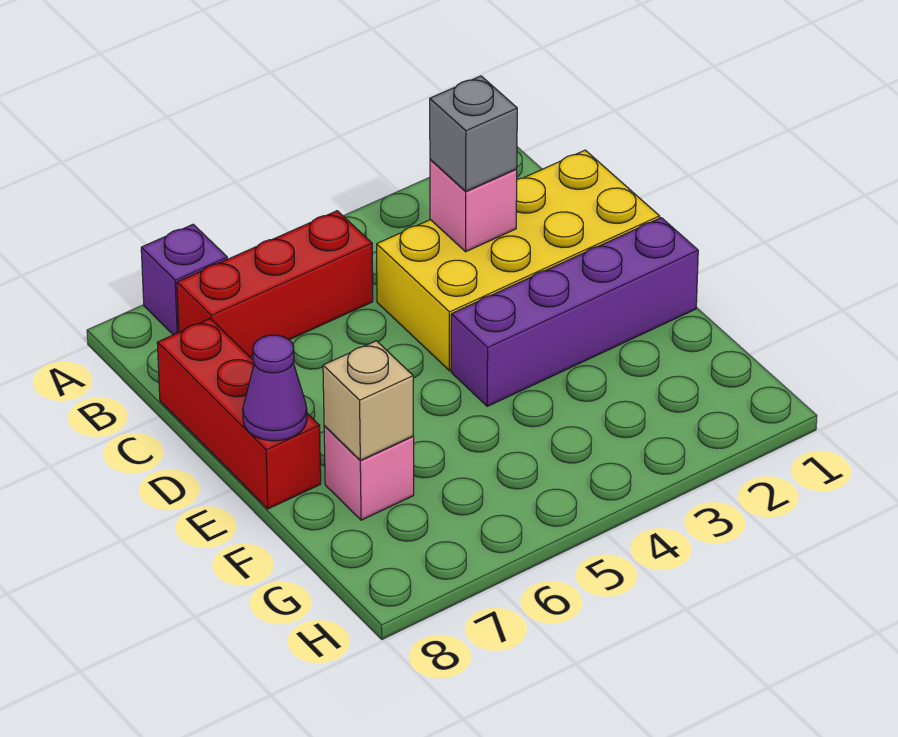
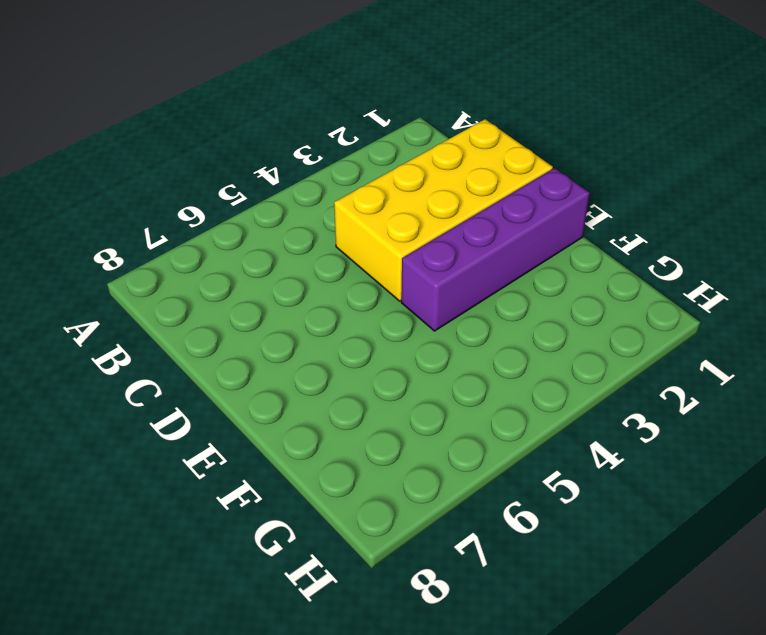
none -> purple brick A7 level 1
none -> red brick B5:B7 level 1

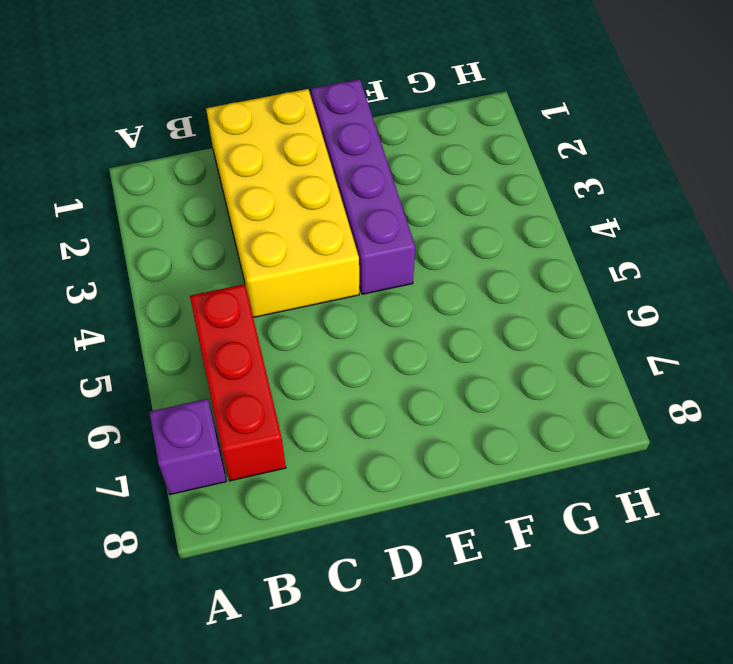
none -> red brick C8:E8 level 1
none -> pink brick F7 level 1

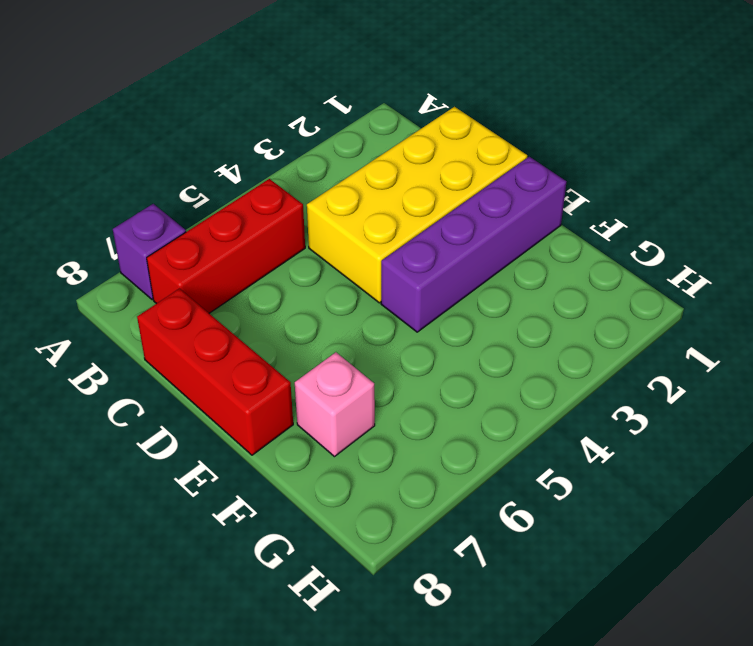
none -> pink brick C3 level 2
none -> purple cone E8 level 2

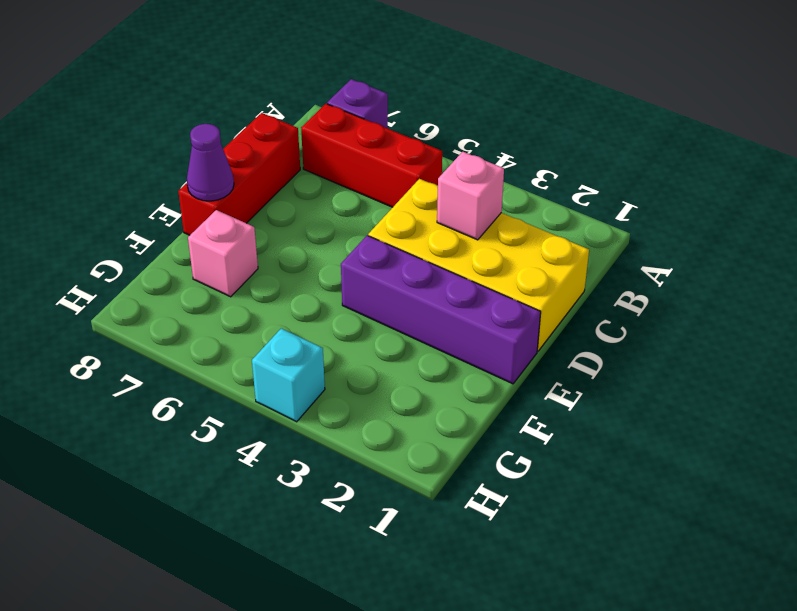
cyan brick H4 level 1 -> none
none -> tan brick F7 level 2
none -> grey brick C3 level 3

